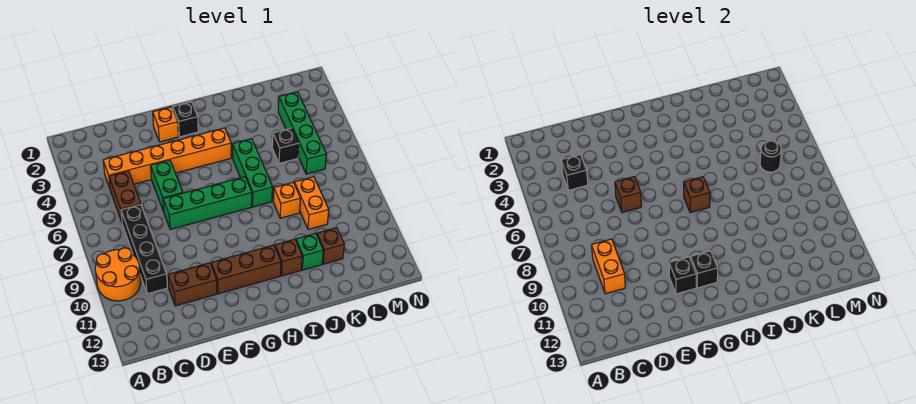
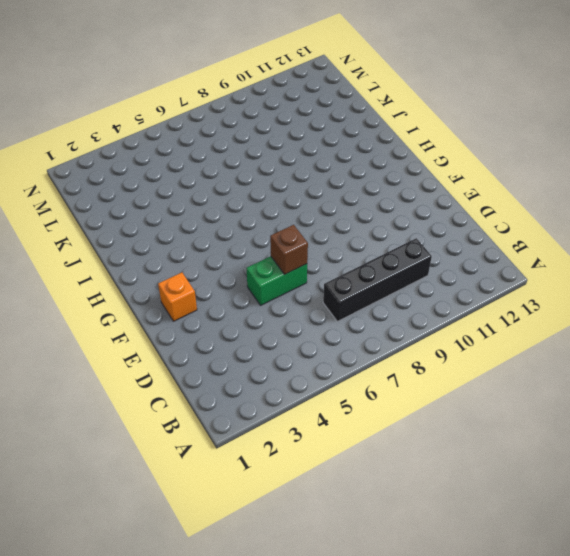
none -> orange round brick A9:B10 level 1
none -> orange brick C4:H4 level 1
none -> brown brick C5:C6 level 1

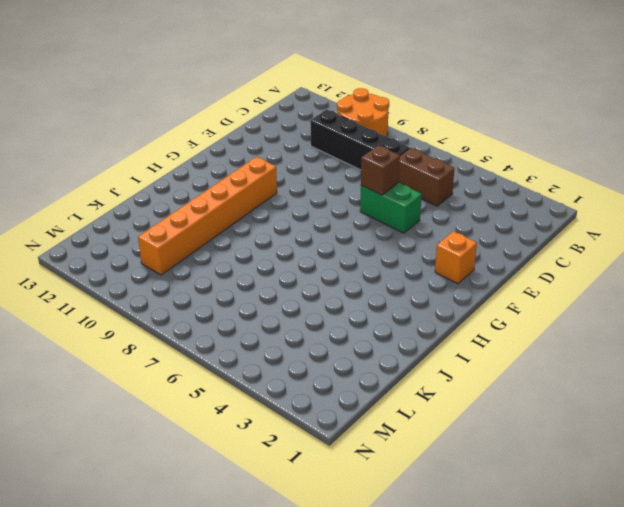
orange brick G10:L10 level 1 -> orange brick C4:H4 level 1
none -> brown brick D11:E11 level 1
none -> green brick E7:H7 level 1
none -> brown brick F11:H11 level 1

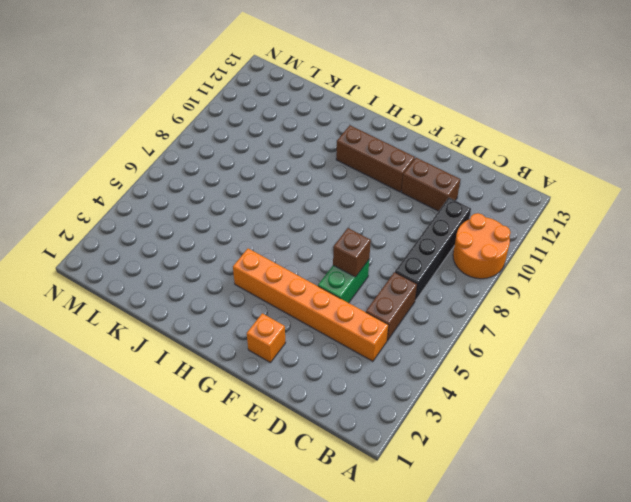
none -> green brick E7:H7 level 1
none -> black brick G2 level 1
none -> green brick I5:I7 level 1

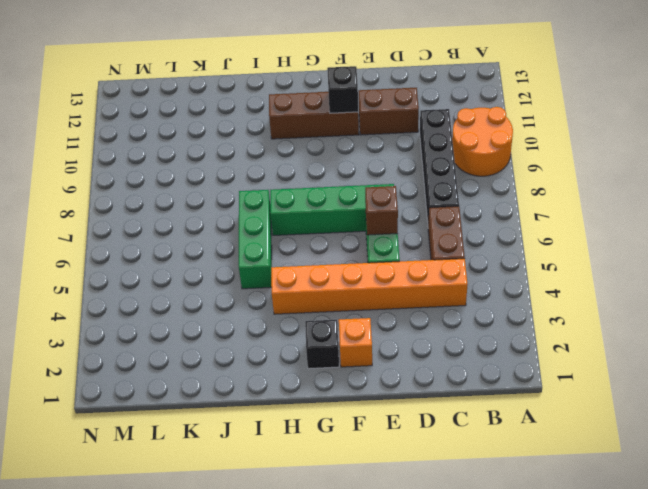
none -> brown brick I11 level 1
none -> orange brick J8 level 1
none -> green brick J11 level 1

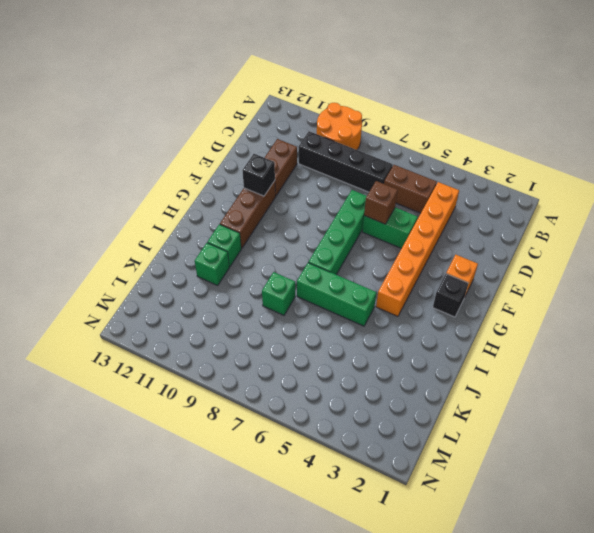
green brick I11 level 1 -> brown brick I11 level 1
green brick J8 level 1 -> orange brick J8 level 1
none -> black brick K5 level 1
none -> orange brick K8:K9 level 1
none -> brown brick K11 level 1

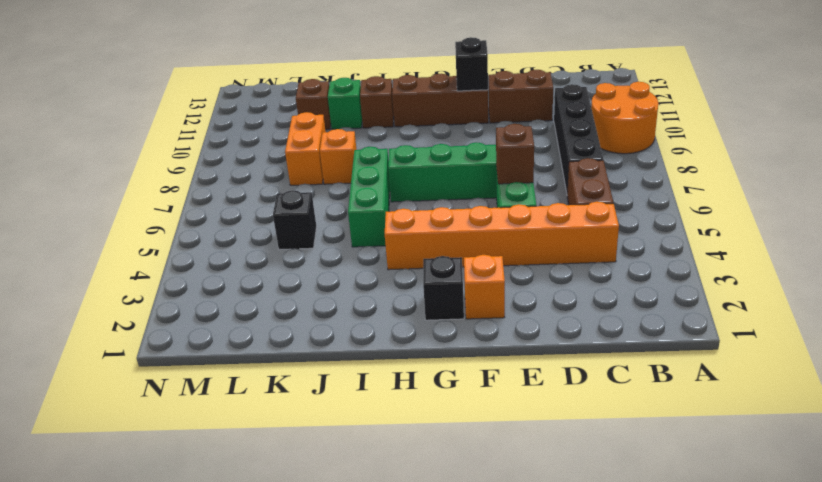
none -> green brick L3:L6 level 1
none -> black brick C4 level 2
none -> orange brick C9:C10 level 2

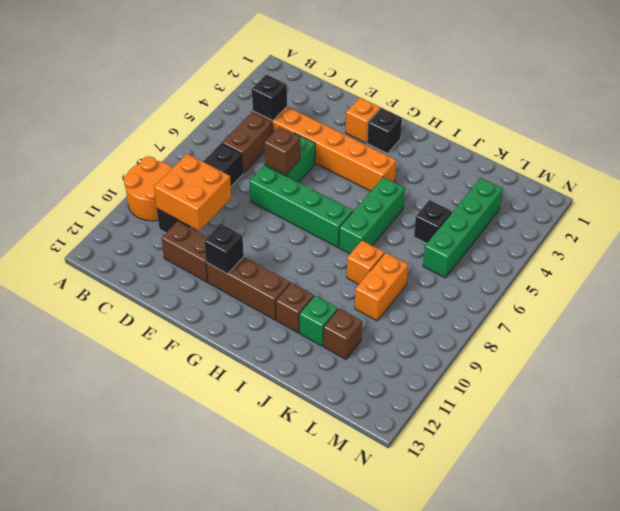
orange brick C9:D10 level 2 -> orange brick C9:C10 level 2
none -> black brick G11 level 2
none -> brown brick H7 level 2
none -> black round brick L6 level 2

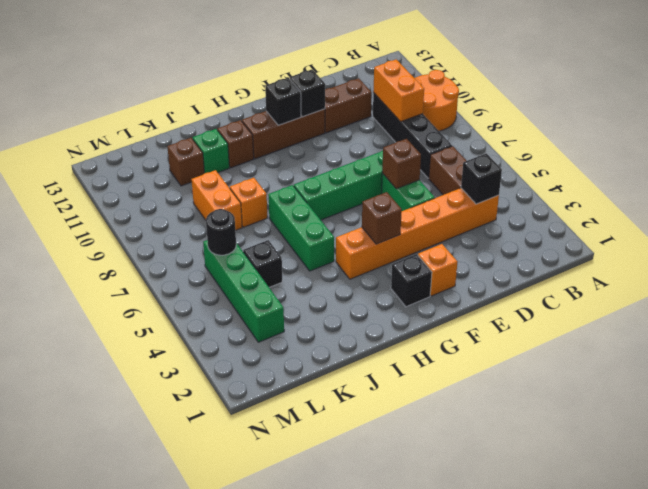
brown brick G4 level 2 -> brown brick H7 level 2

